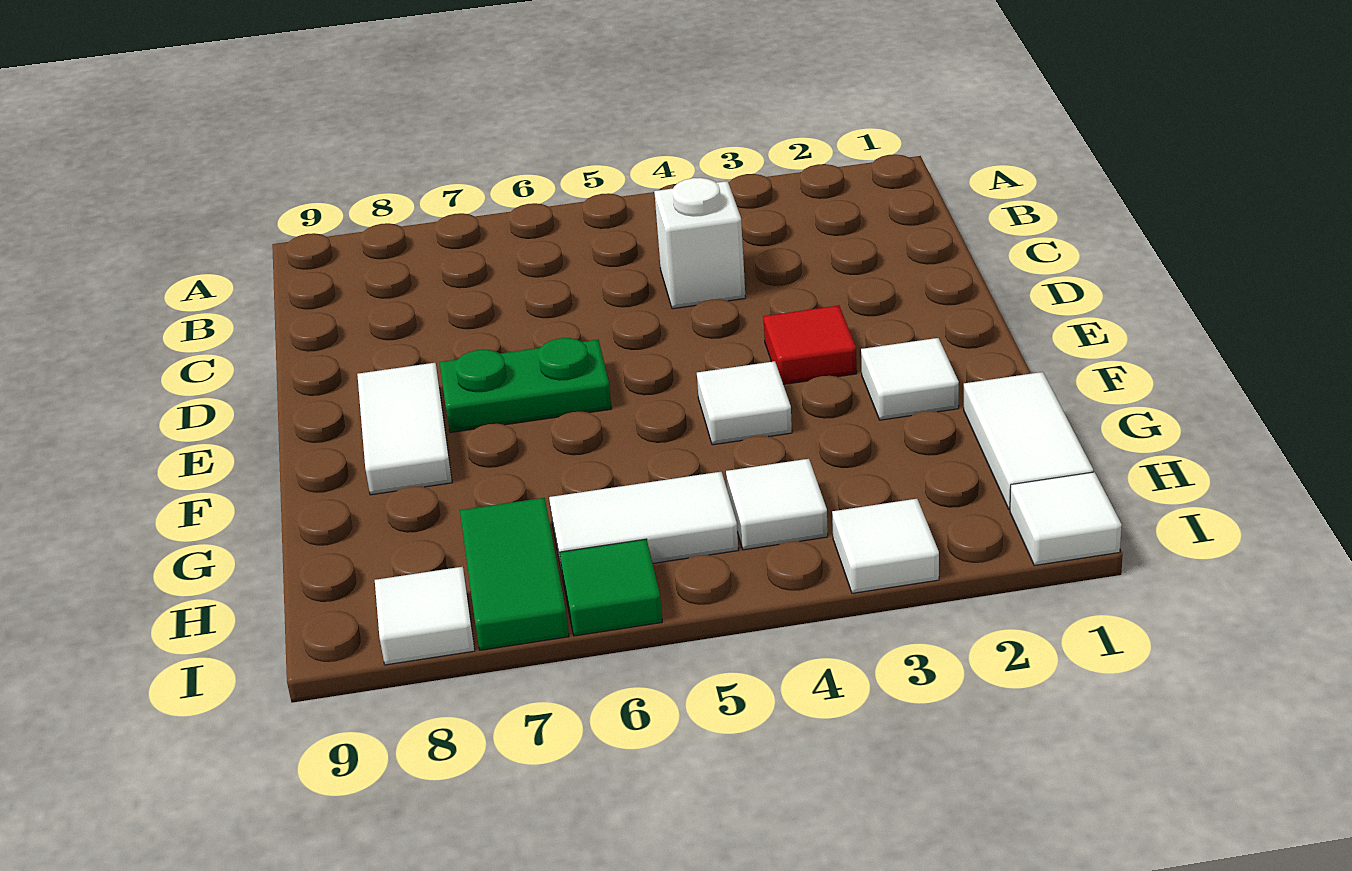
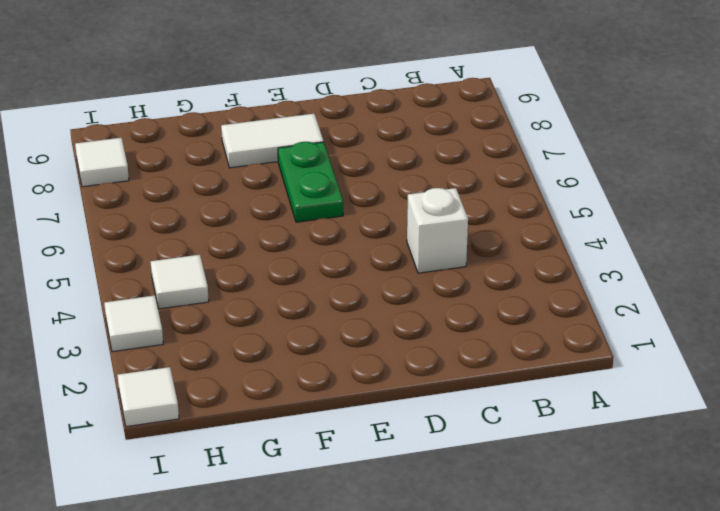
none -> red tile E3 level 1
none -> white tile F2 level 1
none -> white tile F4 level 1

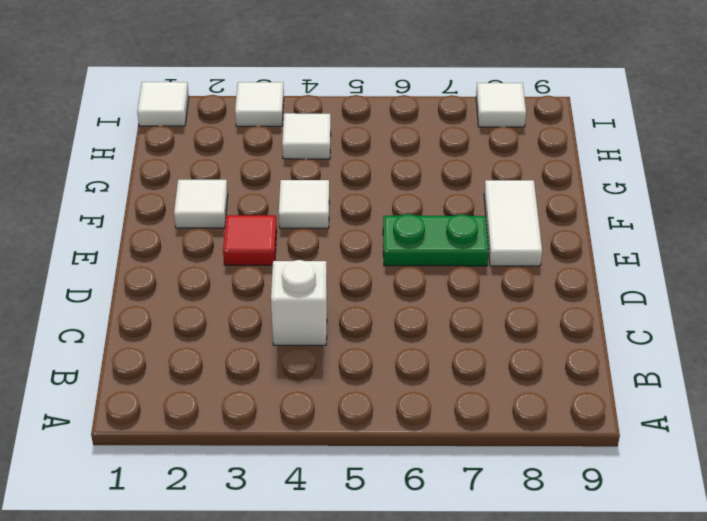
none -> white tile G1:H1 level 1
none -> white tile H5:H6 level 1
none -> green tile H7:I7 level 1

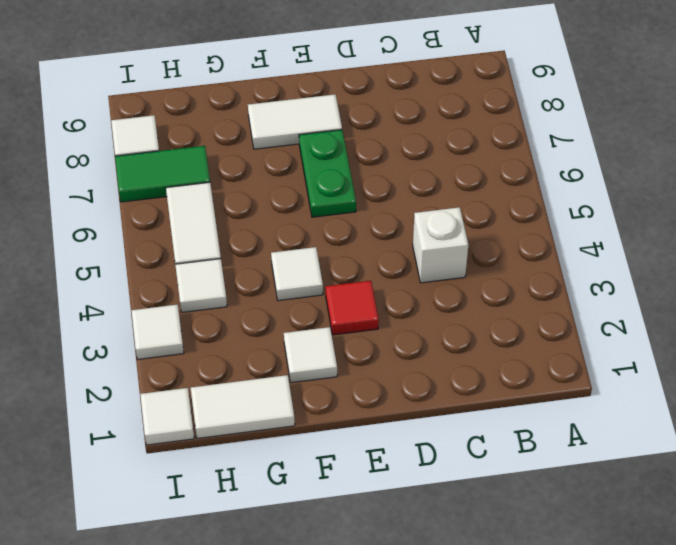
none -> green tile I6 level 1

